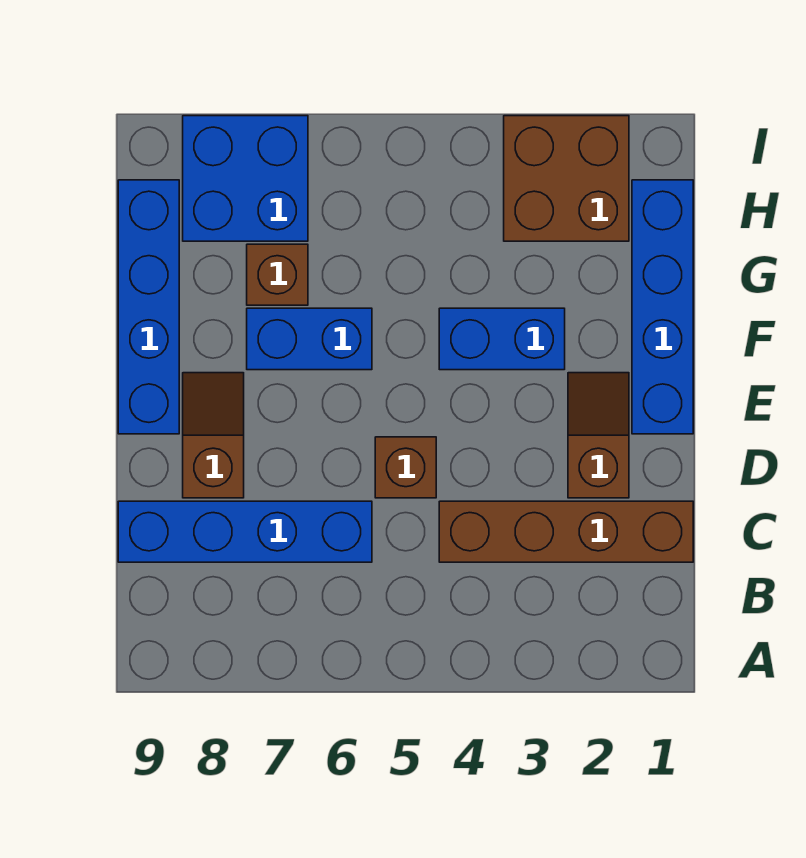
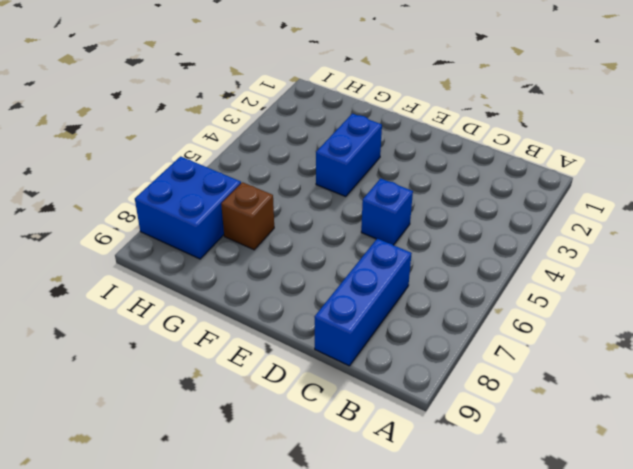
blue brick C7:C9 level 1 -> blue brick C6:C9 level 1
blue brick D5 level 1 -> brown brick D5 level 1
none -> brown brick C1:C4 level 1
none -> brown slope D2:E2 level 1 top D
none -> brown slope D8:E8 level 1 top D

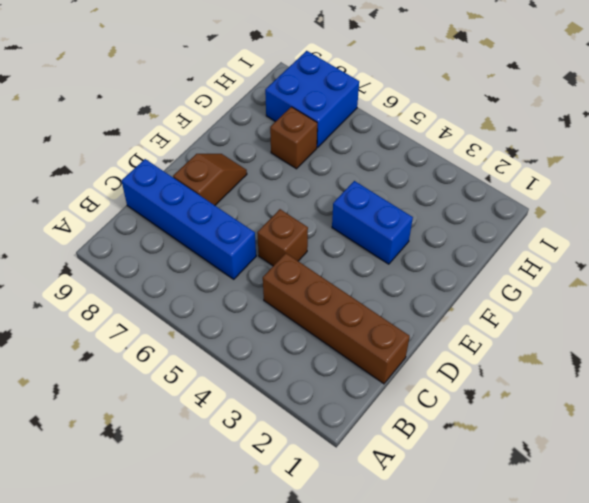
none -> brown slope D2:E2 level 1 top D
none -> blue brick E1:H1 level 1
none -> blue brick E9:H9 level 1

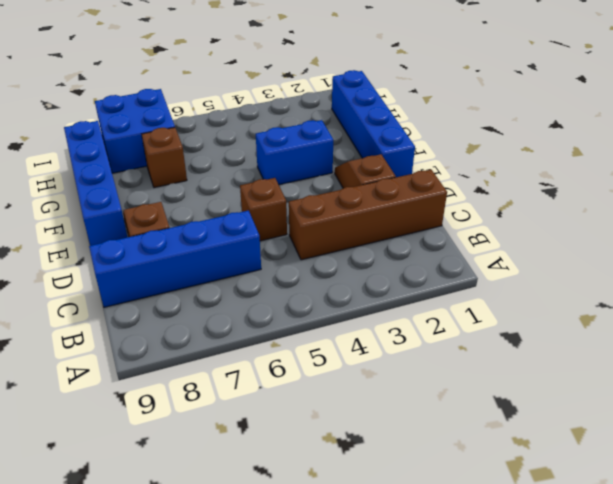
none -> blue brick F6:F7 level 1
none -> brown brick H2:I3 level 1

